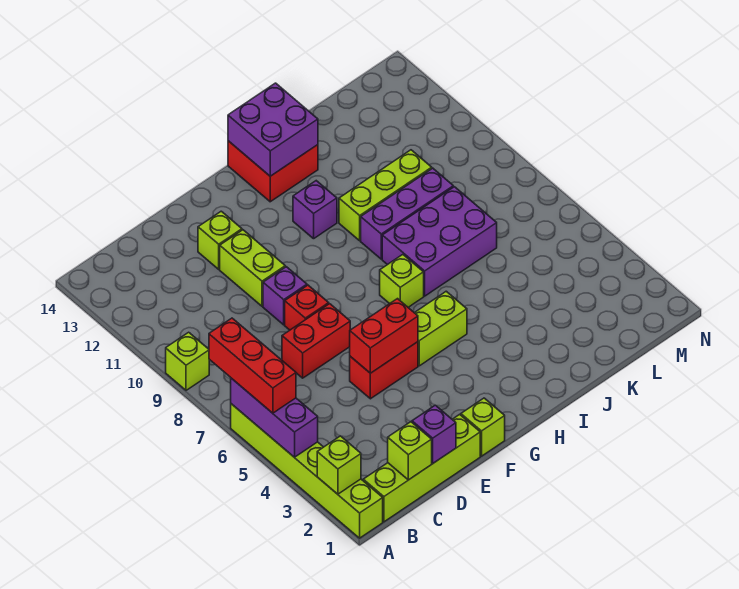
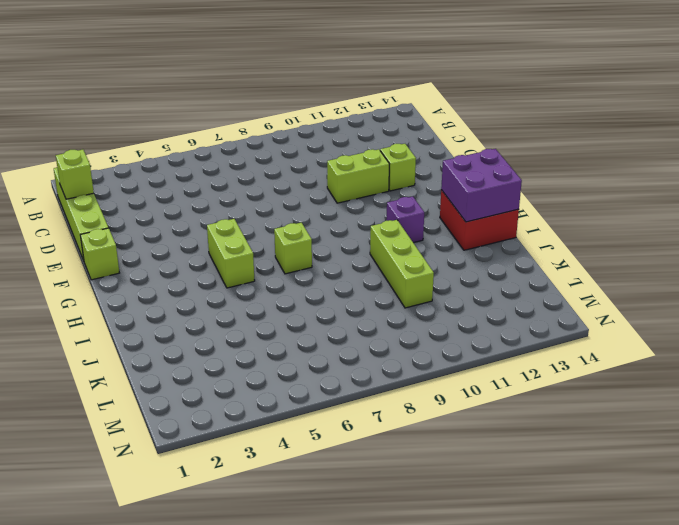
none -> lime brick A1:A6 level 1
none -> lime brick A9 level 1
none -> red brick D7:E7 level 1

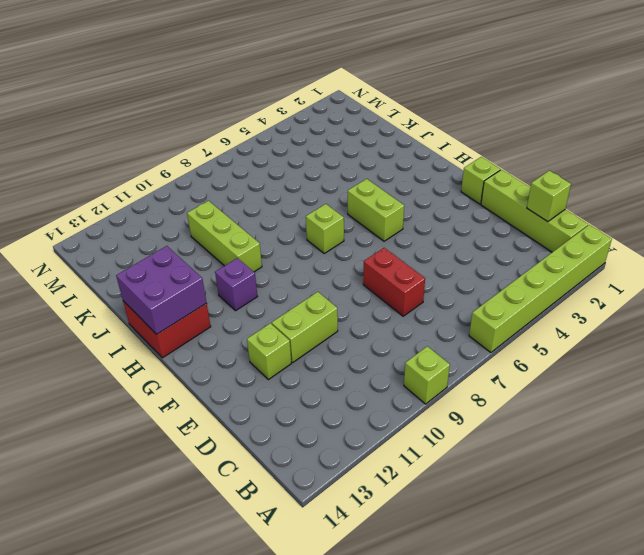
none -> red brick E5:F5 level 1
none -> red brick E8 level 1
none -> purple brick E9 level 1

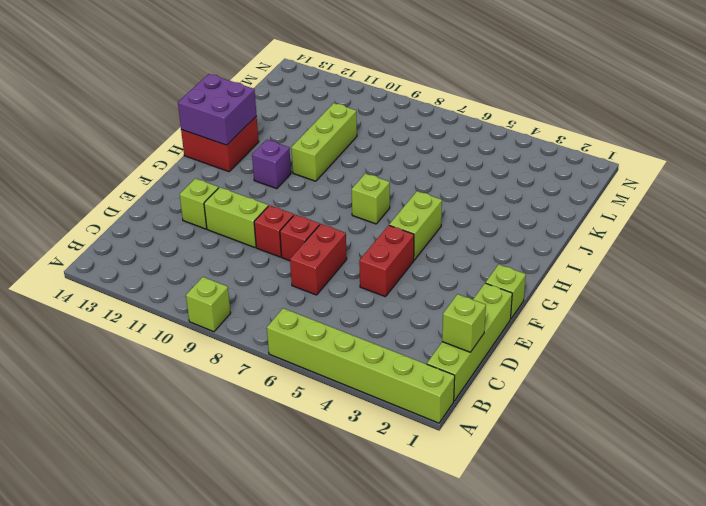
red brick E9 level 1 -> purple brick E9 level 1
none -> purple brick I7:K8 level 1
none -> purple brick I9:K9 level 1
none -> lime brick A2 level 2

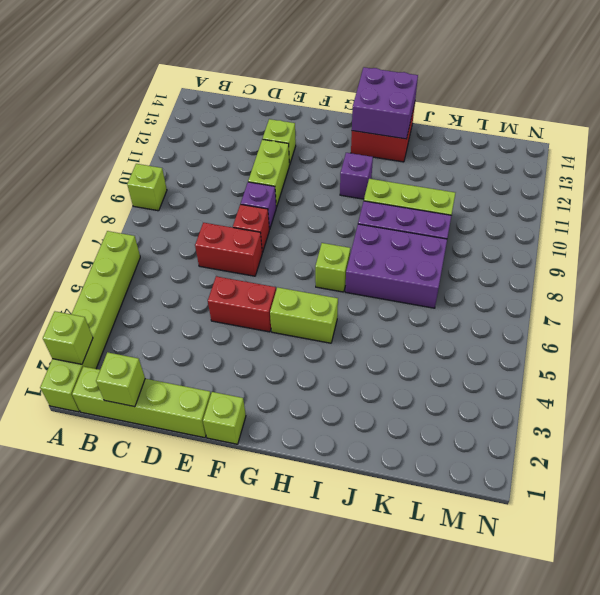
none -> purple brick A4:A6 level 2
none -> purple brick D1 level 2
none -> red brick E5:F5 level 2

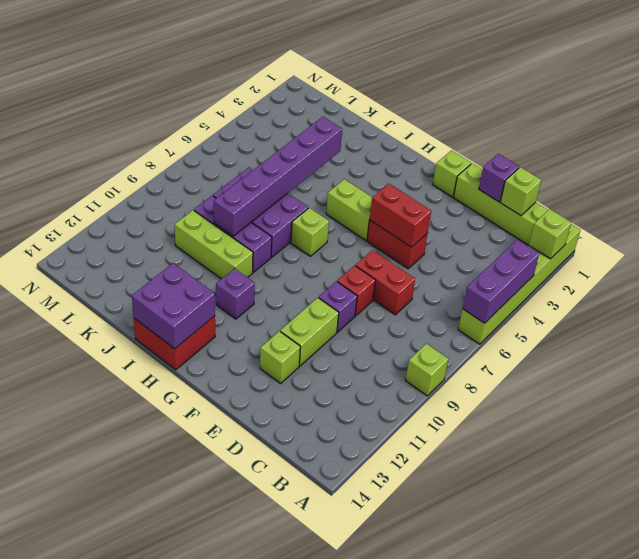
purple brick J4:J9 level 2 -> none
none -> red brick A5:A7 level 3

